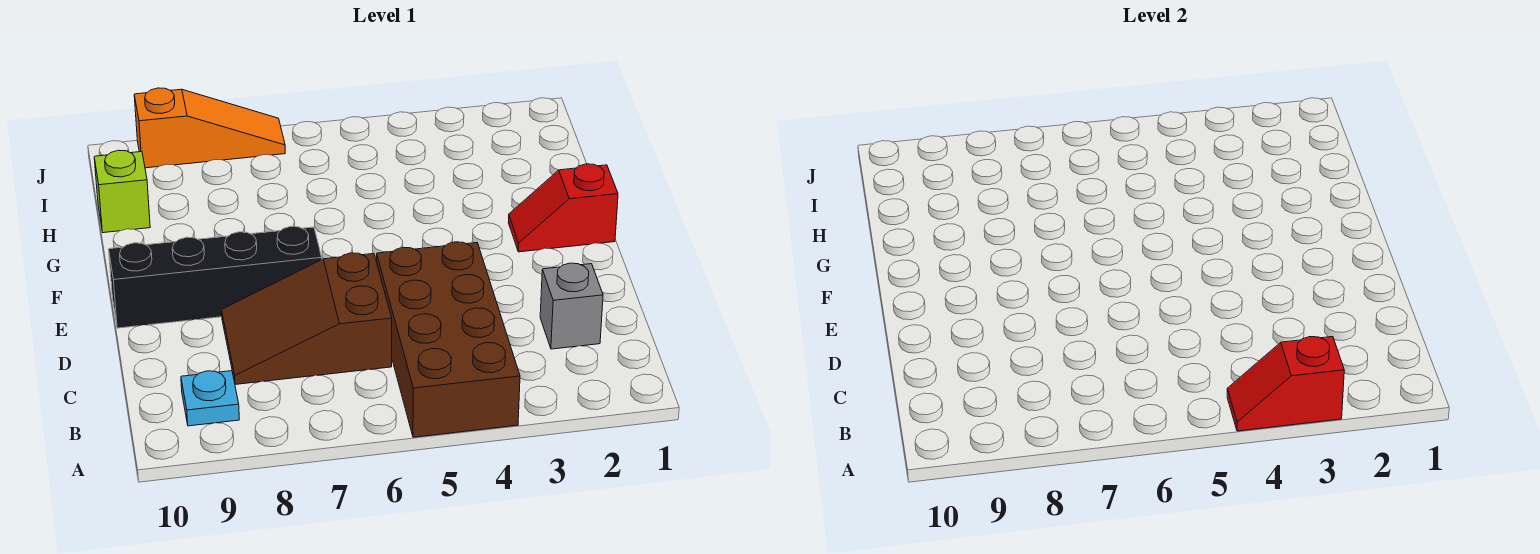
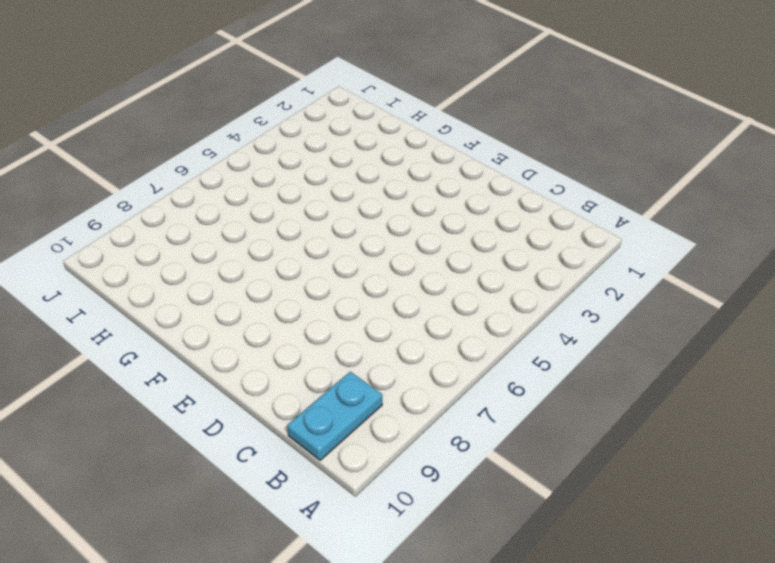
cyan plate B9:B10 level 1 -> cyan plate B9 level 1
none -> brown brick A4:D5 level 1
none -> grey brick C2 level 1

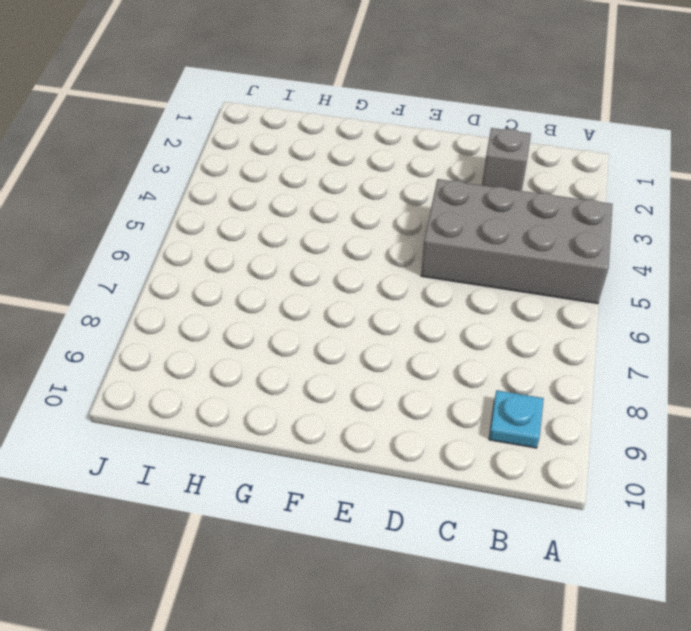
grey brick A4:D5 level 1 -> brown brick A4:D5 level 1
none -> brown slope C6:D8 level 1 top 6
none -> black brick E7:E10 level 1

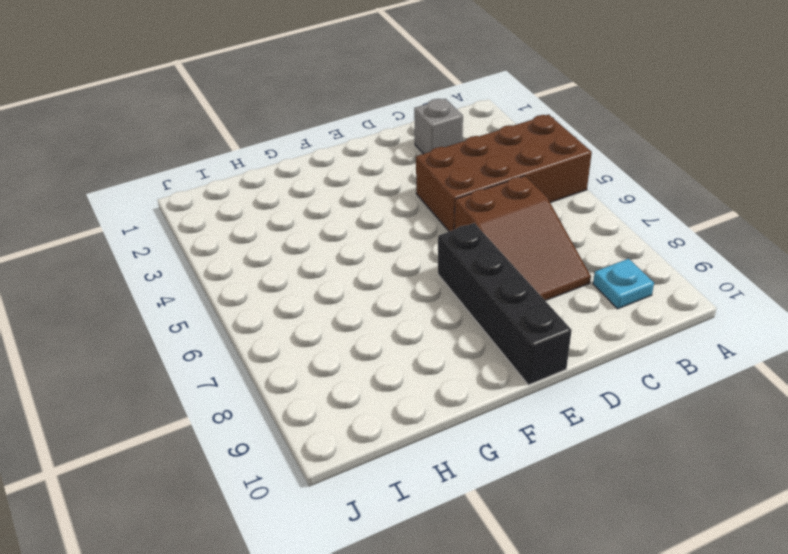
none -> red slope F1:F2 level 1 top 1
none -> lime brick H10 level 1

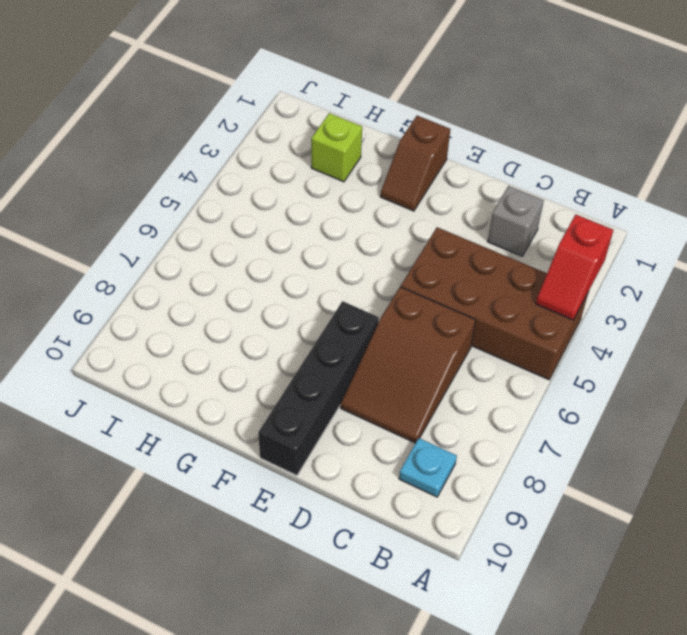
brown slope F1:F2 level 1 top 1 -> red slope F1:F2 level 1 top 1
lime brick H2 level 1 -> lime brick H10 level 1
none -> orange slope J7:J9 level 1 top 9

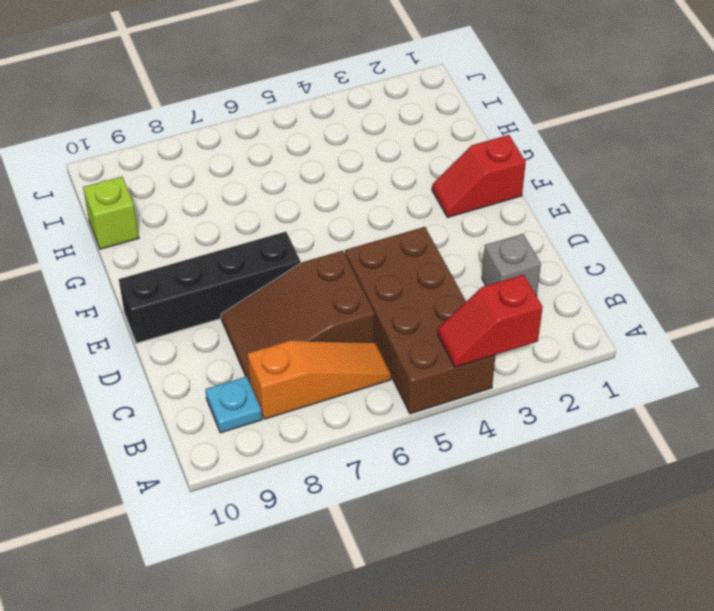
orange slope B6:B8 level 1 top 8 -> orange slope J7:J9 level 1 top 9

